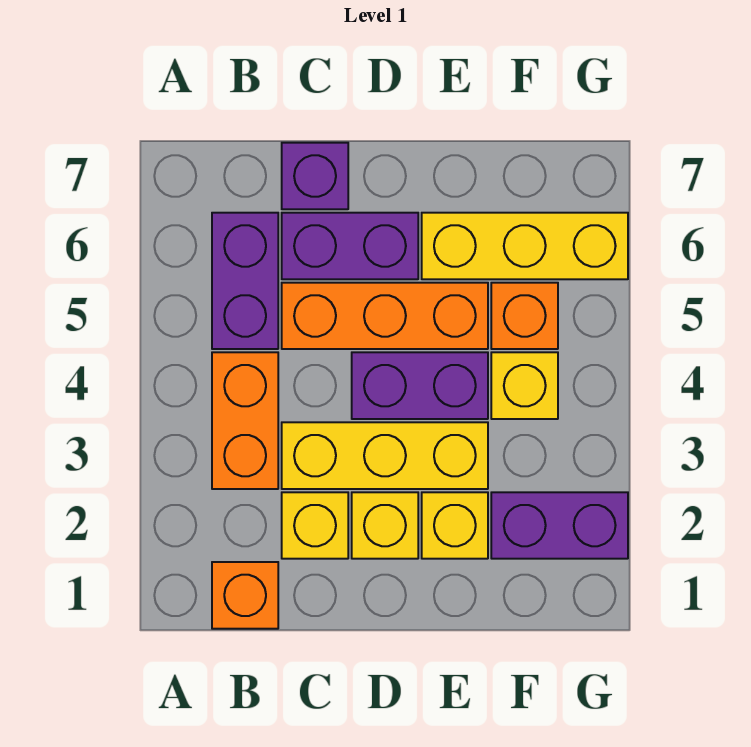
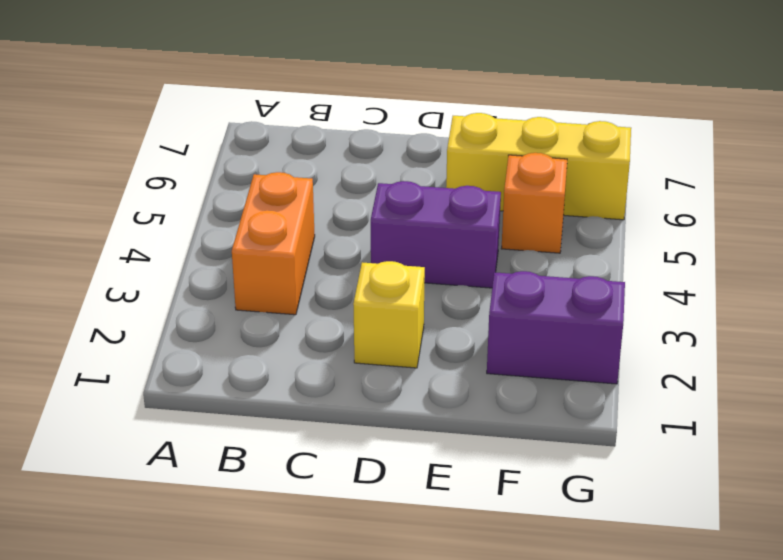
none -> orange brick B1 level 1
none -> purple brick B5:B6 level 1
none -> yellow brick C2 level 1

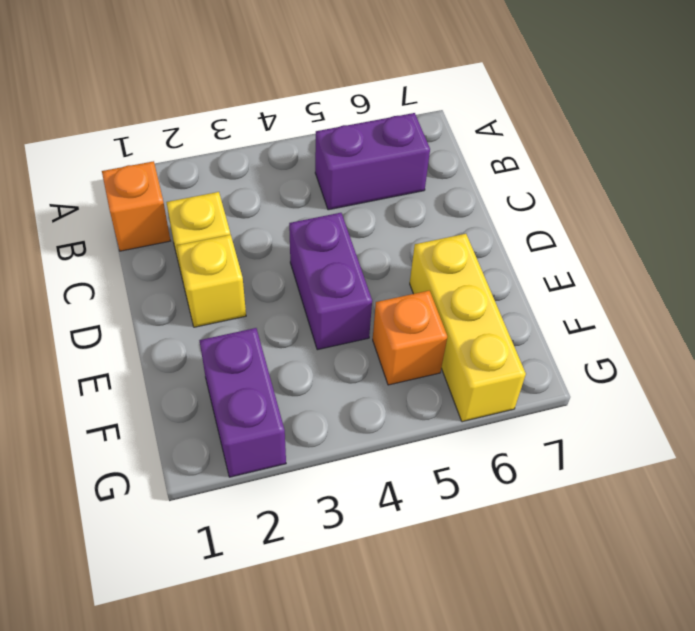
none -> orange brick B3:B4 level 1
none -> yellow brick C3:E3 level 1
none -> orange brick C5:E5 level 1

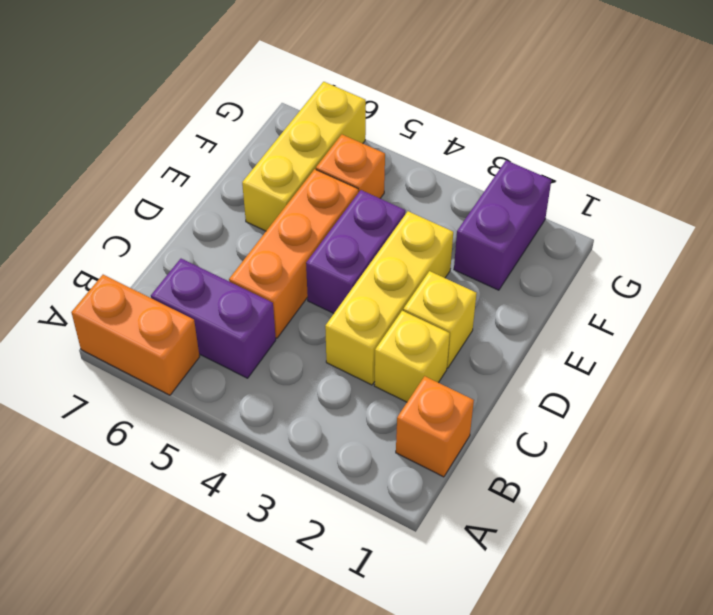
orange brick A6:A7 level 1 -> orange brick B3:B4 level 1
none -> purple brick C6:D6 level 1
none -> purple brick C7 level 1
none -> yellow brick E2 level 1

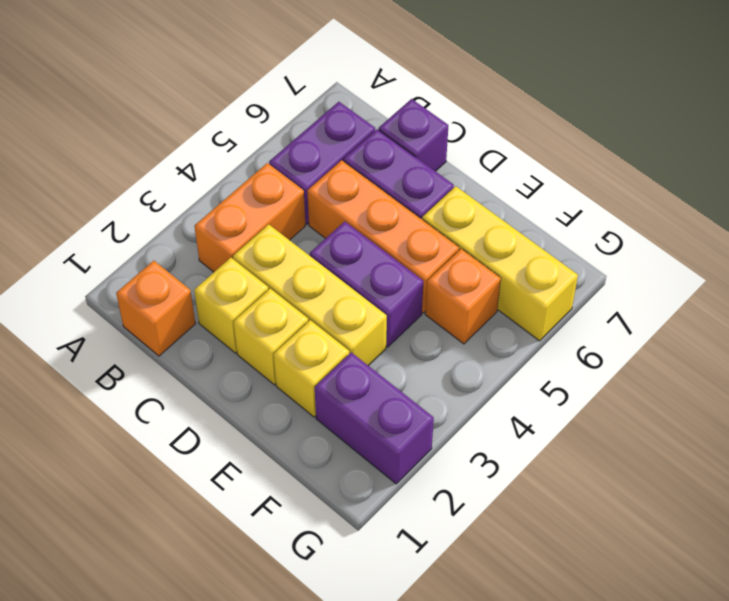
none -> yellow brick F4 level 1

